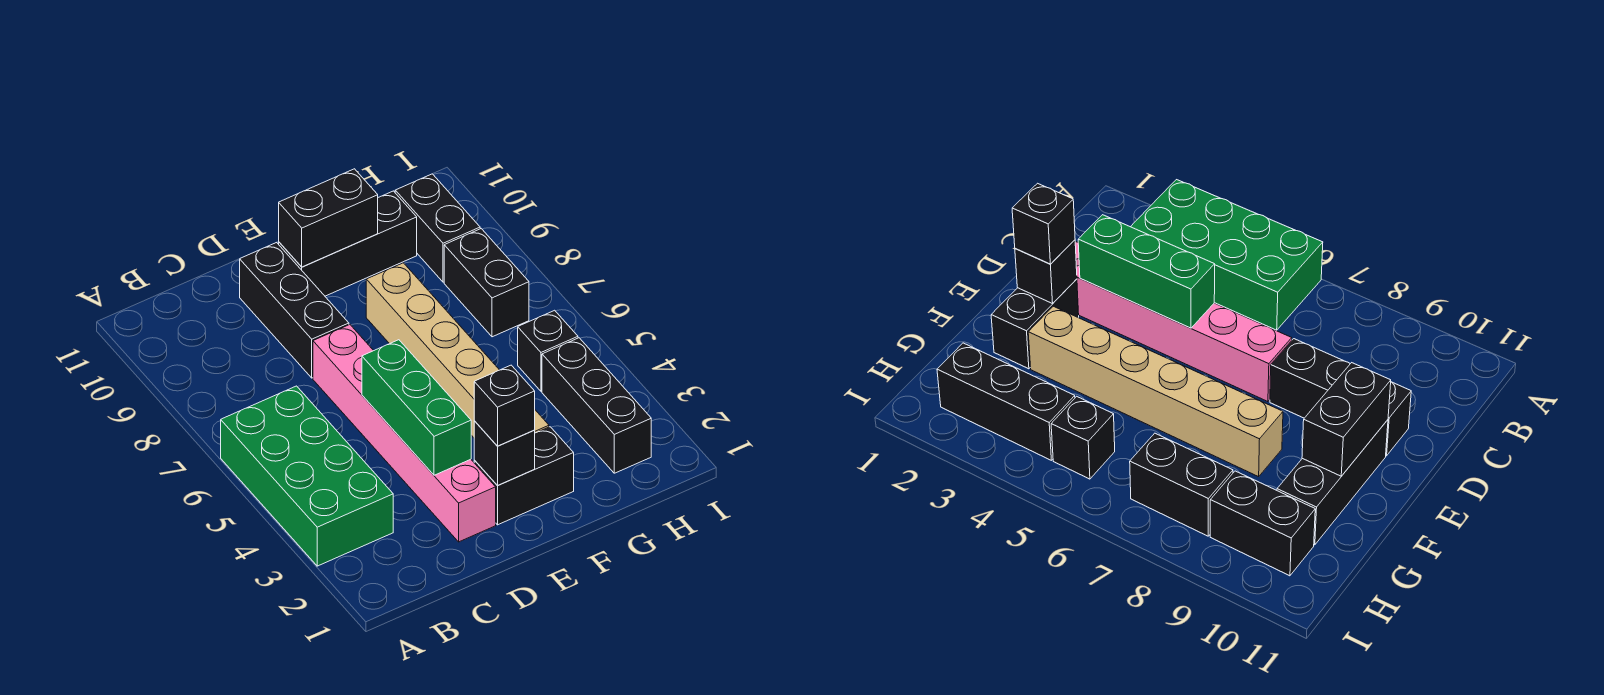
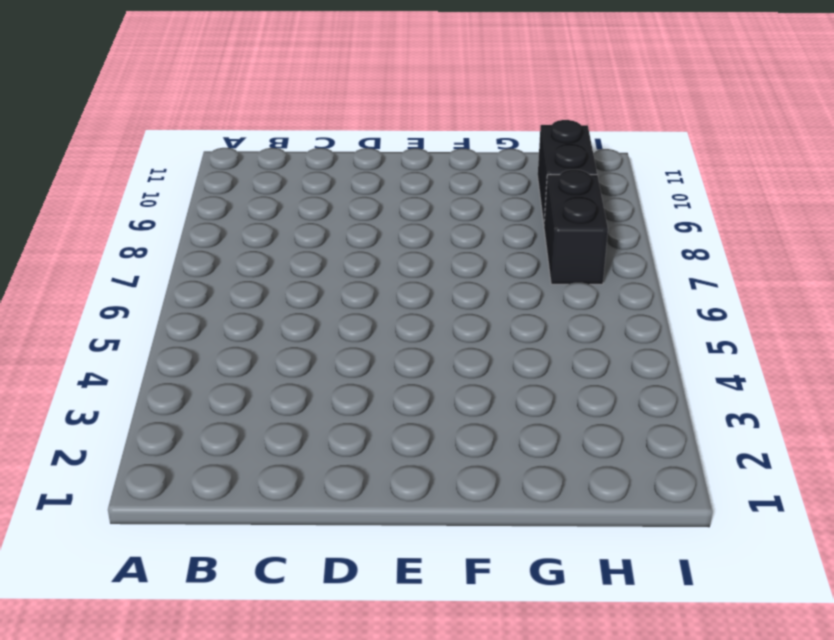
none -> green brick A3:B6 level 1
none -> pink brick D2:D7 level 1
none -> black brick D8:D10 level 1

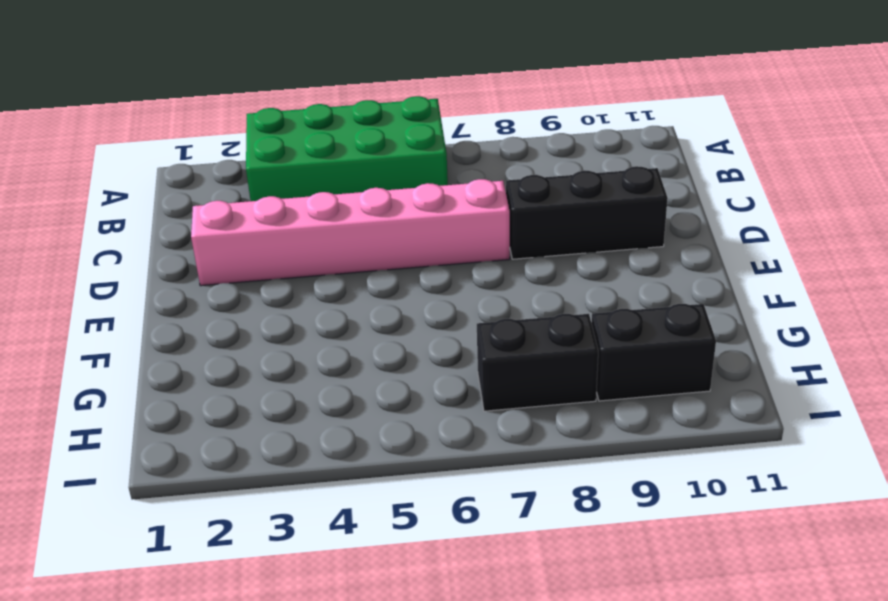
none -> black brick E2:F2 level 1
none -> black brick E10:G10 level 1
none -> tan brick F3:F8 level 1

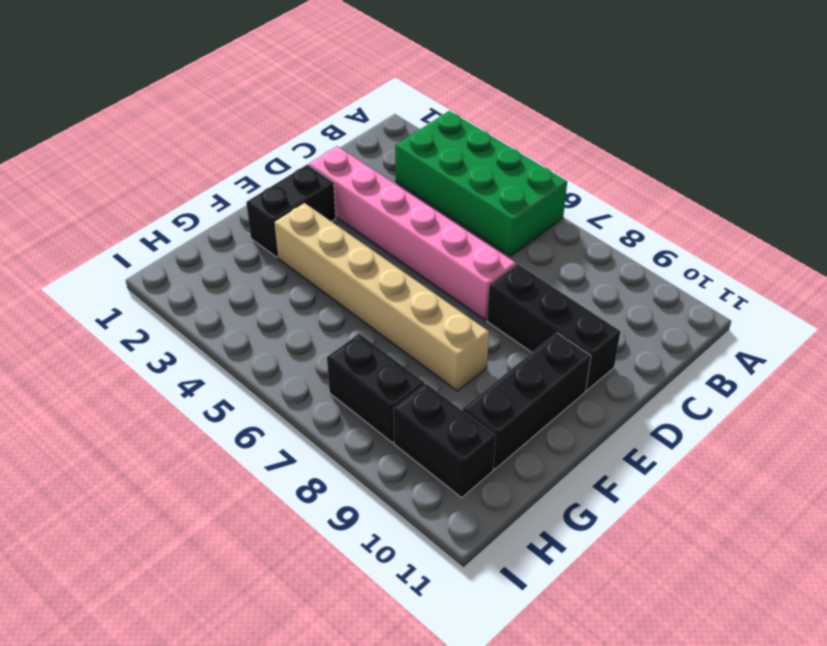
none -> black brick H2:H4 level 1
none -> black brick H5 level 1
none -> green brick D3:D5 level 2

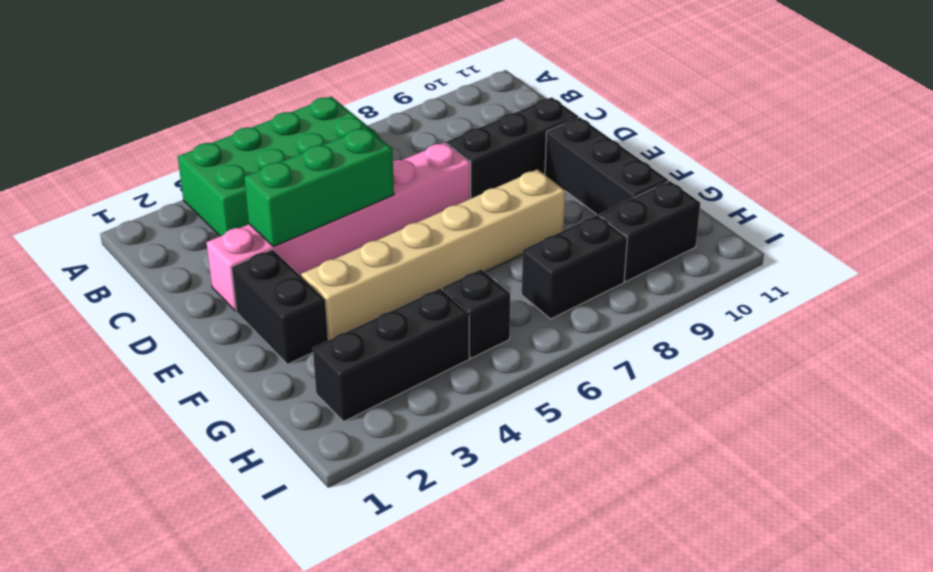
none -> black brick E2 level 2
none -> black brick E10:F10 level 2
none -> black brick E2 level 3

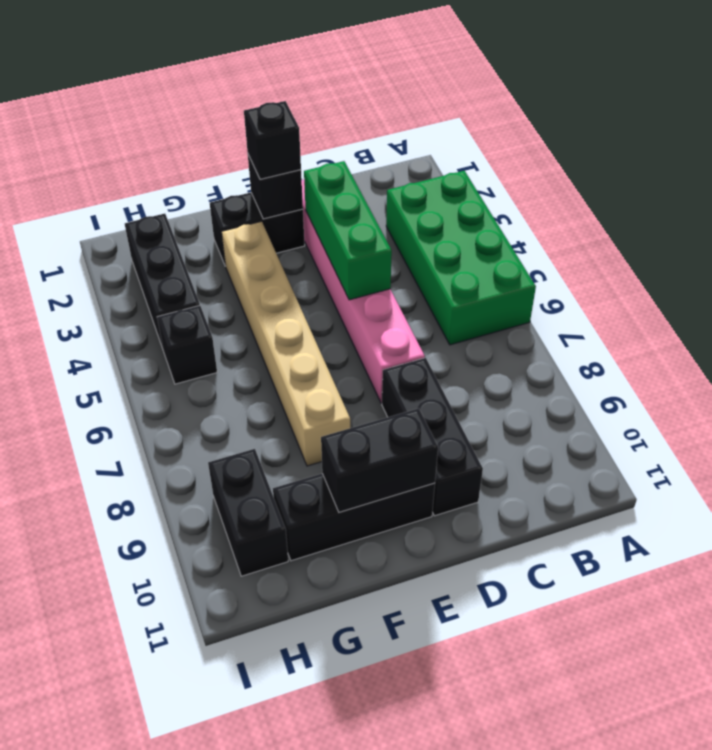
none -> black brick H7:H8 level 1

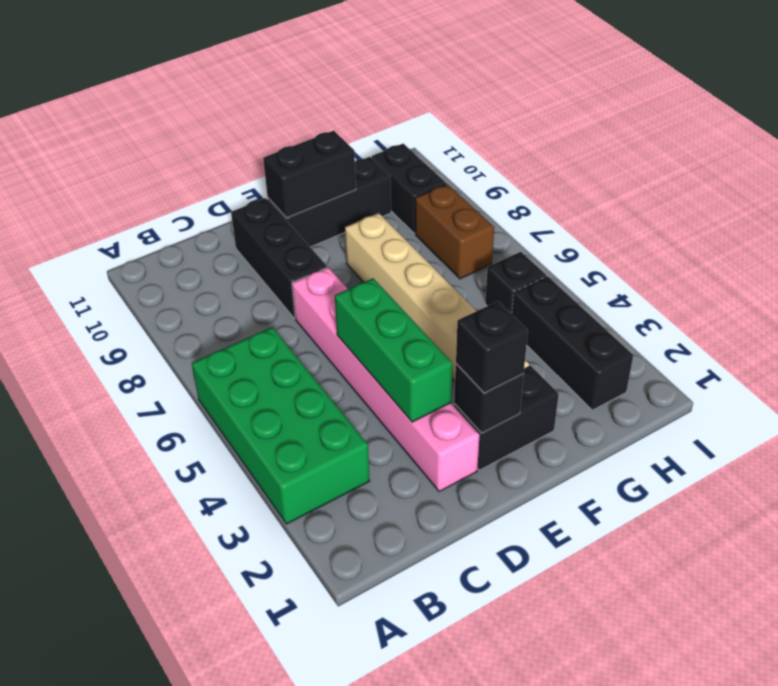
brown brick H7:H8 level 1 -> black brick H7:H8 level 1

